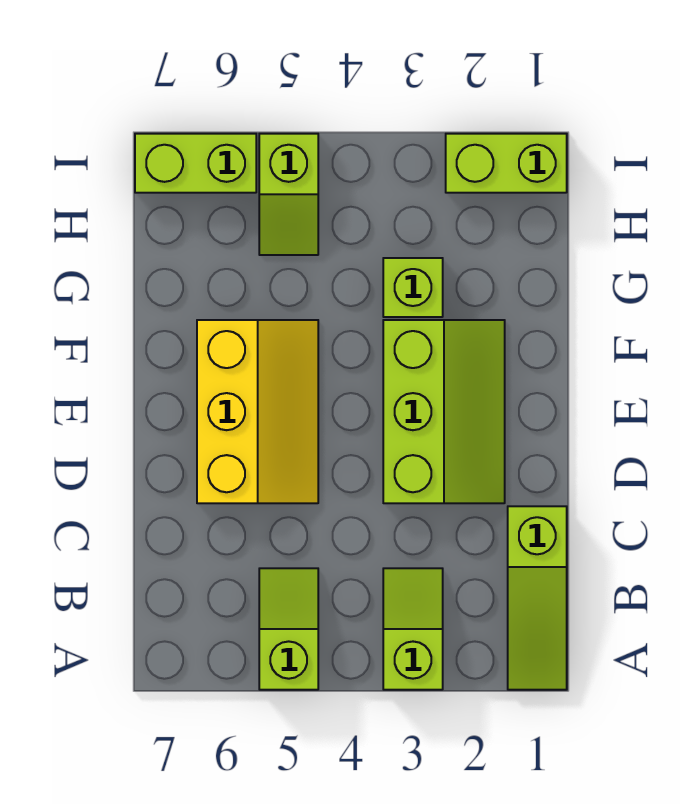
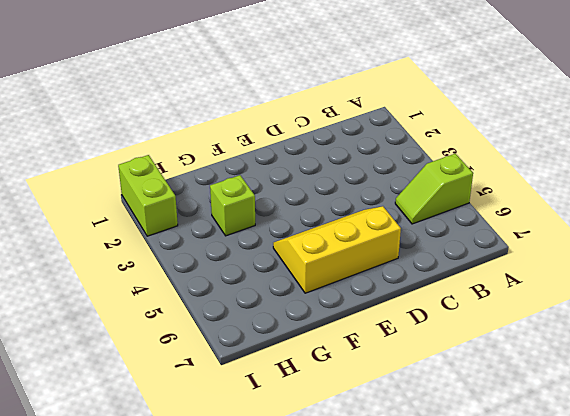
none -> lime slope A1:C1 level 1 top C
none -> lime slope A3:B3 level 1 top A

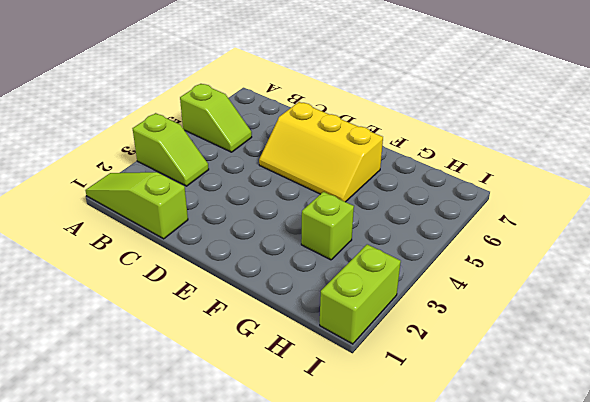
none -> lime slope D2:F3 level 1 top 3
none -> lime slope H5:I5 level 1 top I

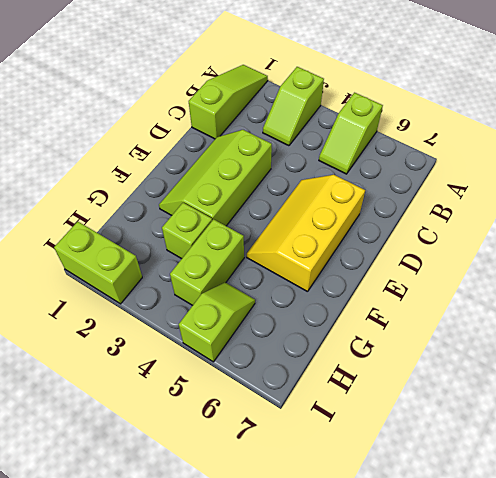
lime brick G4:H4 level 1 -> lime brick I6:I7 level 1

